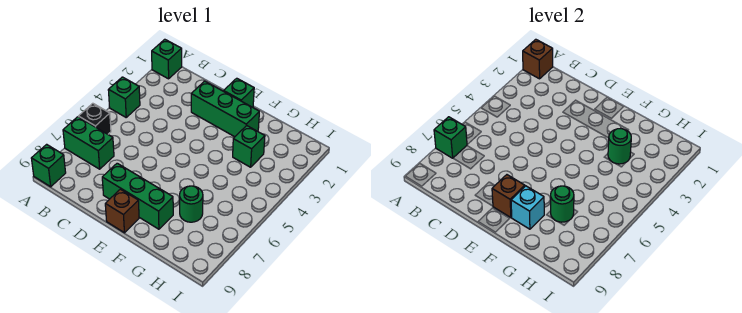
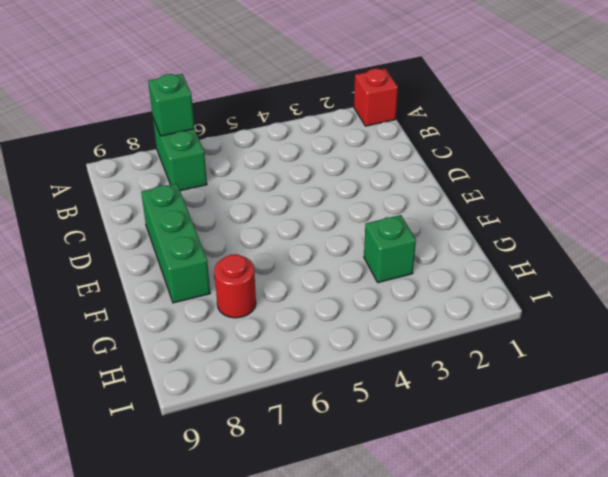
red brick A1 level 1 -> green brick A1 level 1
red round brick G7 level 1 -> green round brick G7 level 1
none -> green brick A4 level 1
none -> black brick A6 level 1
none -> green brick A9 level 1

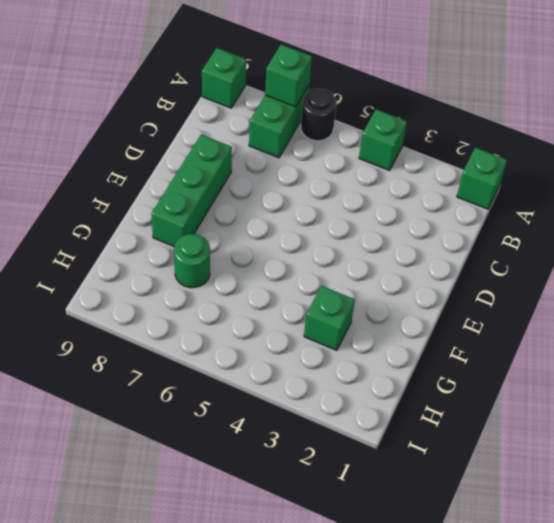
black round brick A6 level 1 -> black brick A6 level 1
none -> green brick D2:F2 level 1
none -> green brick E1 level 1
none -> brown brick E9 level 1

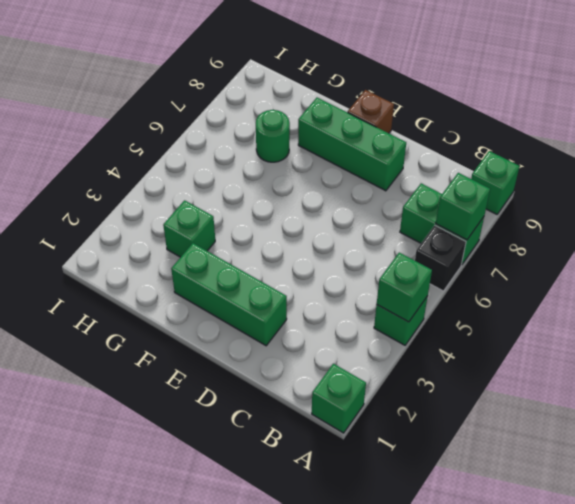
green brick A4 level 2 -> green brick E1 level 1
none -> brown brick A1 level 2
none -> brown brick E8 level 2
none -> cyan brick F8 level 2

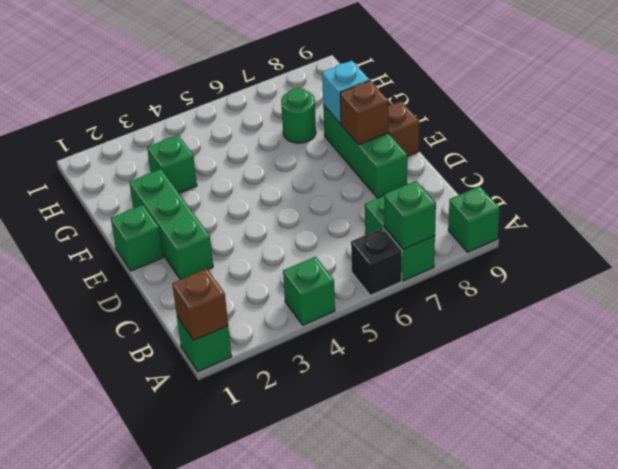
none -> green round brick G3 level 2
none -> green round brick G7 level 2

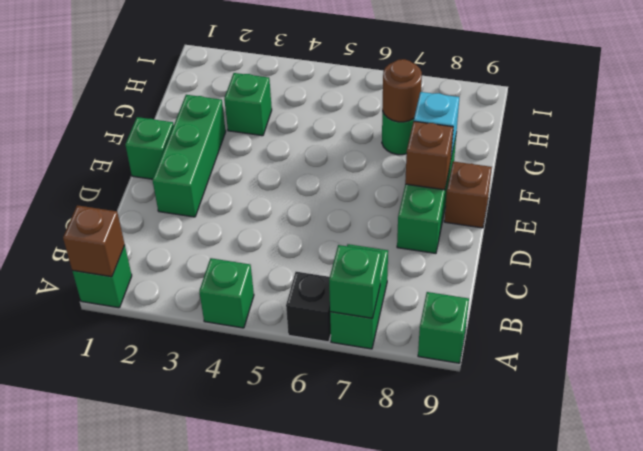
brown round brick G7 level 2 -> green round brick G7 level 2
none -> green round brick G3 level 2

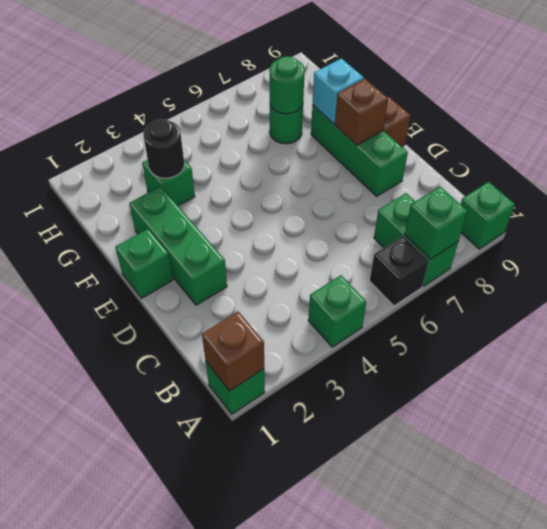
black round brick G3 level 2 -> green round brick G3 level 2

